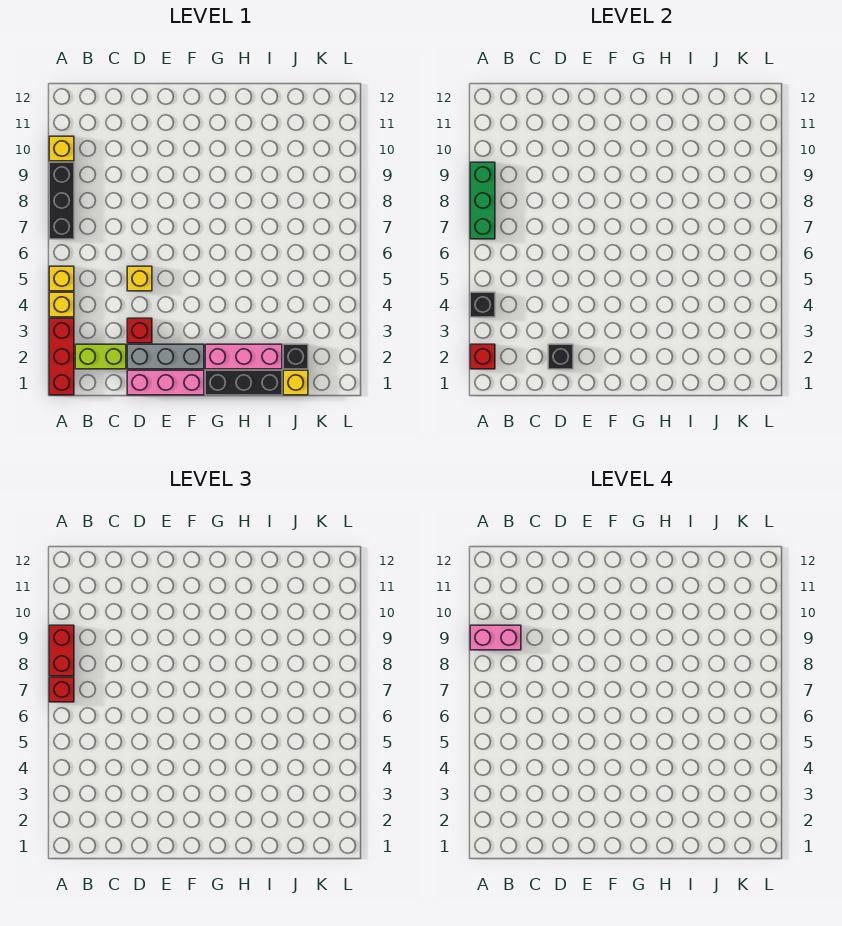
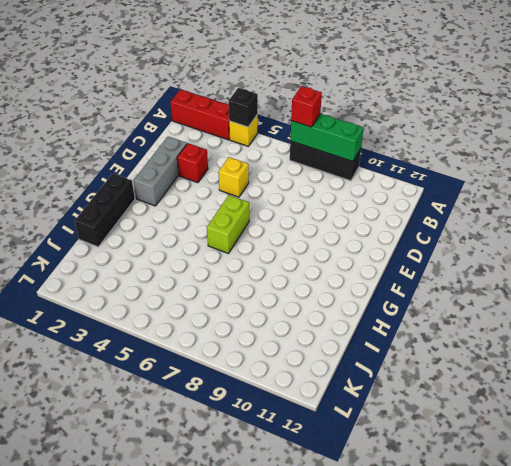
lime brick F6:G6 level 1 -> lime brick B2:C2 level 1
none -> yellow brick A5 level 1
none -> yellow brick A10 level 1
none -> pink brick D1:F1 level 1

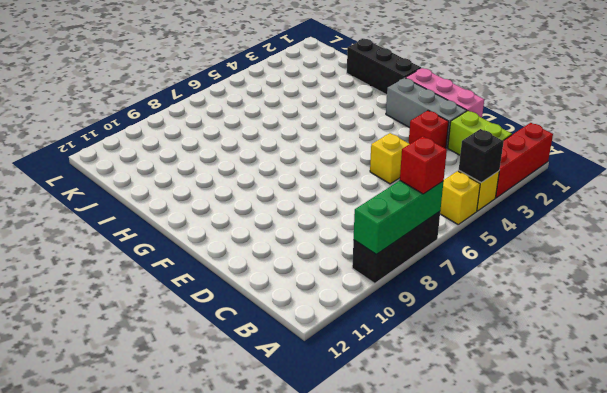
none -> yellow brick A10 level 1
none -> pink brick G2:I2 level 1
none -> yellow brick J1 level 1

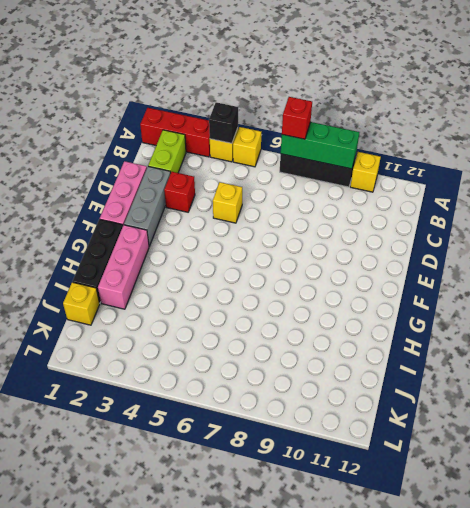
none -> black brick J2 level 1
none -> red brick A2 level 2
none -> black brick D2 level 2

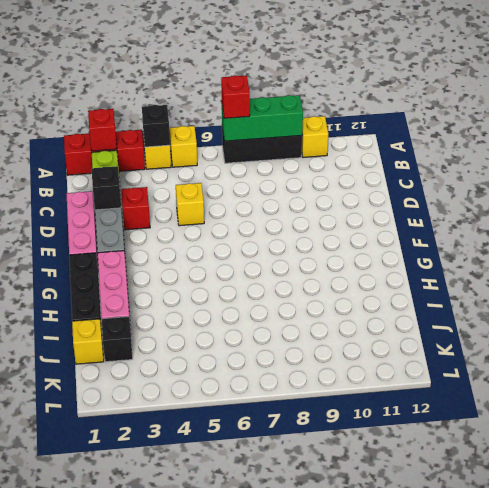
none -> red brick A8:A9 level 3
none -> pink brick A9:B9 level 4

